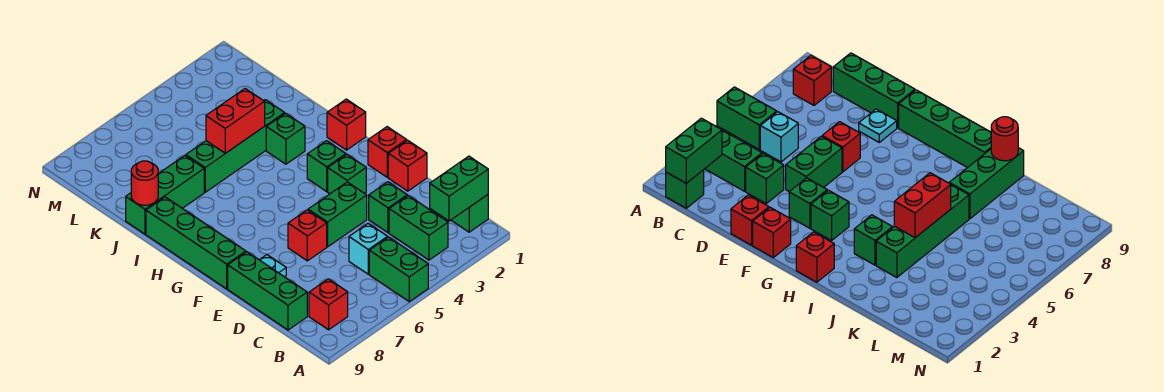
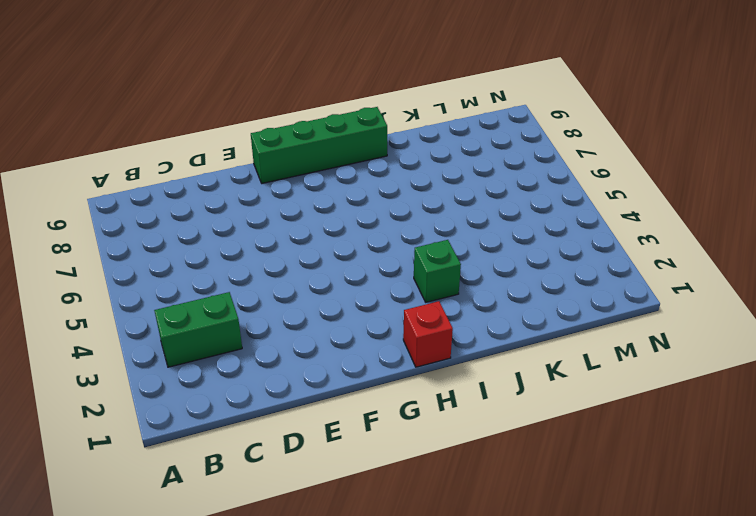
none -> green brick A5:B5 level 1
none -> green brick B1 level 1
none -> red brick B8 level 1

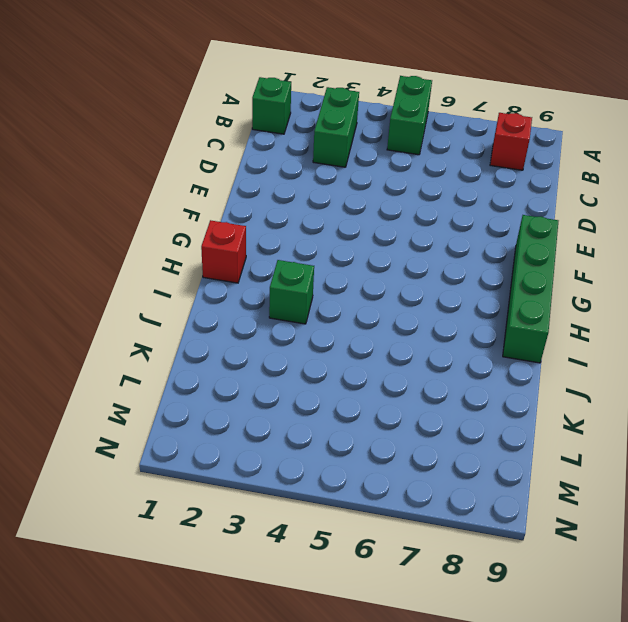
none -> cyan brick C5 level 1
none -> green brick C9:E9 level 1
none -> green brick D3 level 1

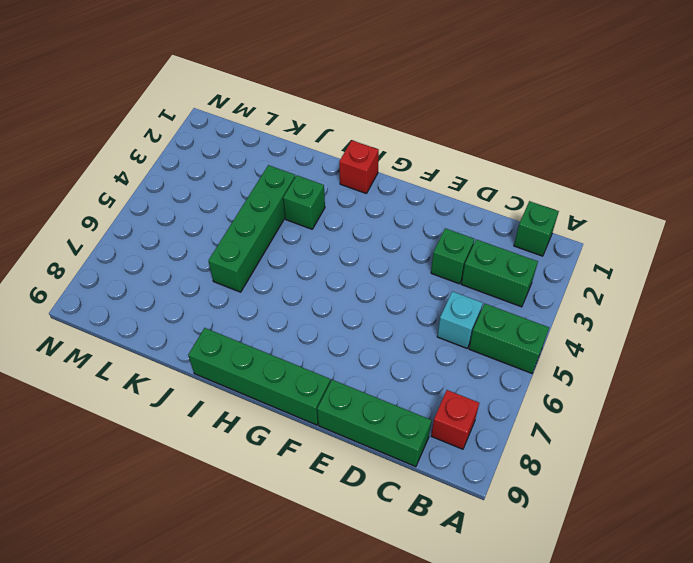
none -> red brick E1 level 1
none -> green brick E4:E5 level 1
none -> red brick E6 level 1

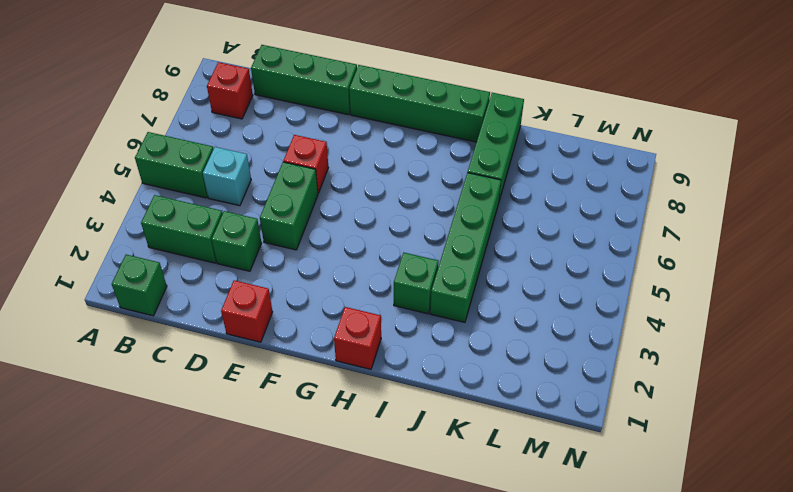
none -> cyan plate E8 level 1
none -> red brick F1 level 1
none -> green brick F3 level 1

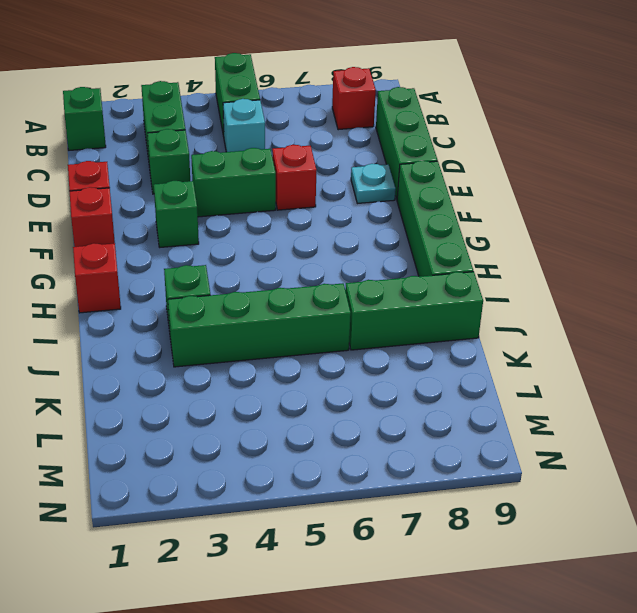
none -> green brick G3 level 1
none -> green brick B1:B2 level 2
none -> red brick J4:J5 level 2

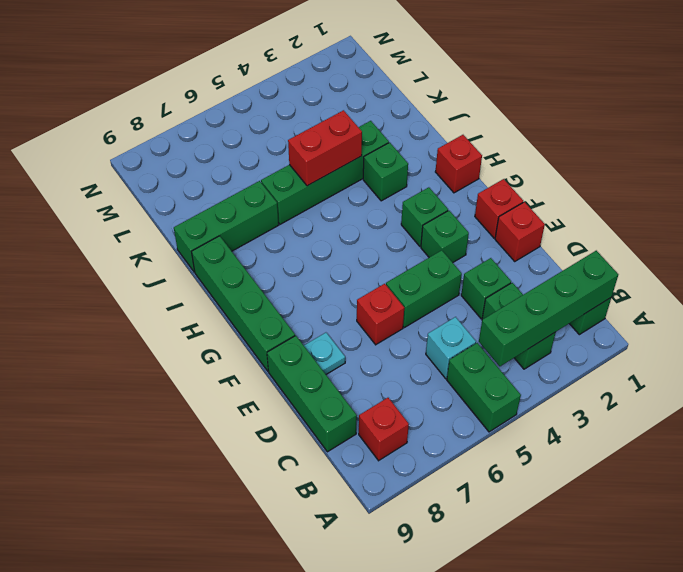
green brick B1:B4 level 2 -> green brick B1:B2 level 2
none -> red round brick J9 level 2

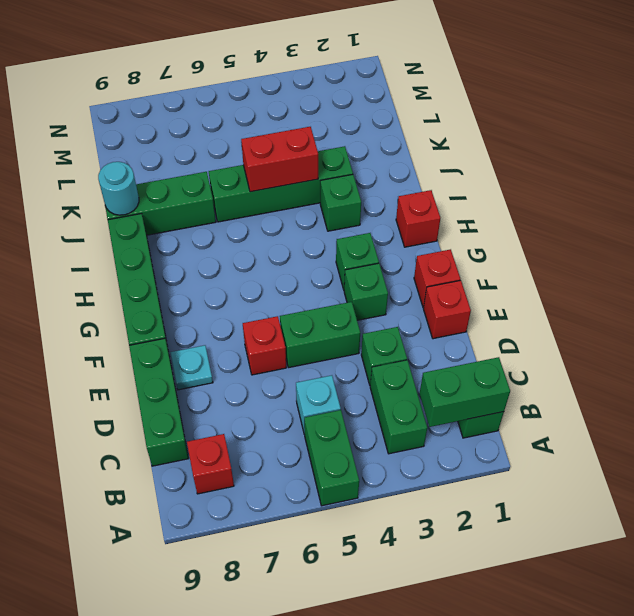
cyan round brick J9 level 2 -> red round brick J9 level 2

